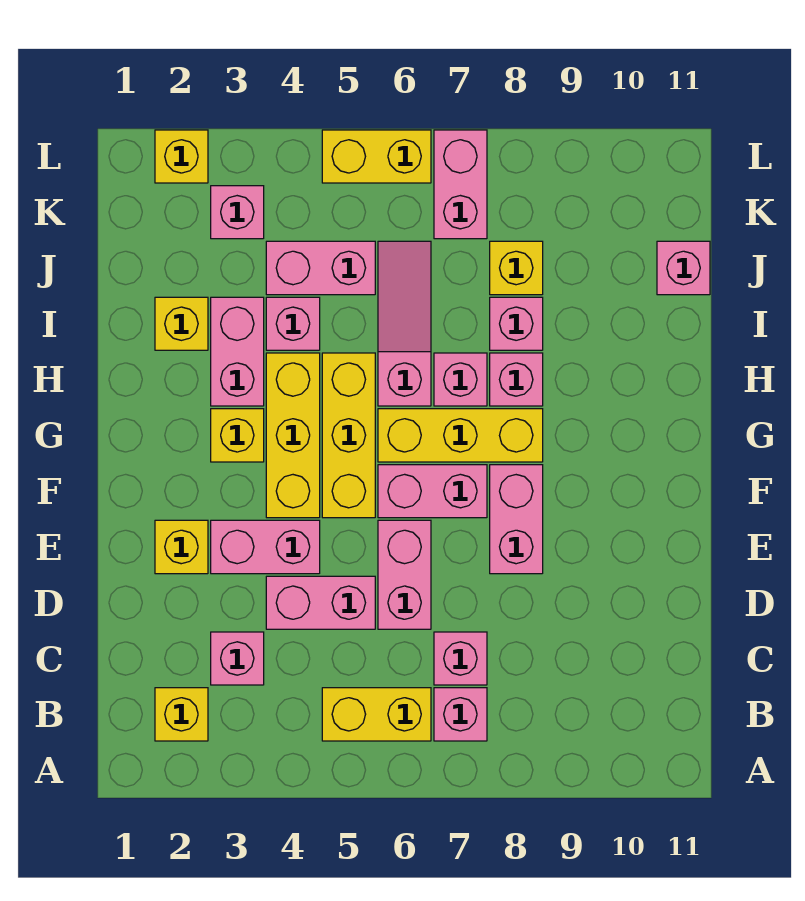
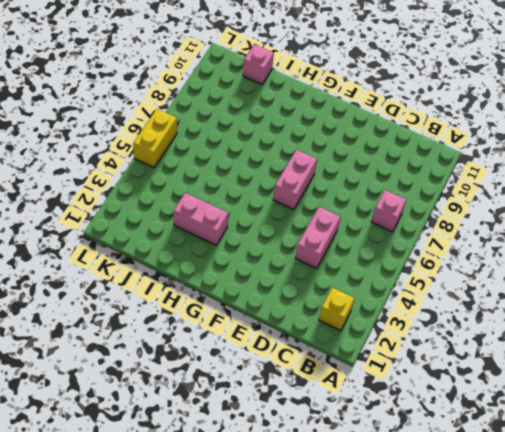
none -> yellow brick B5:B6 level 1
none -> pink brick C3 level 1
none -> pink brick C7 level 1

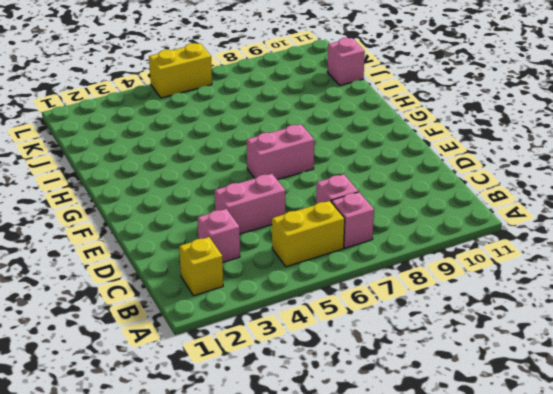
none -> pink brick D6:E6 level 1
none -> yellow brick E2 level 1
none -> pink brick E3:E4 level 1

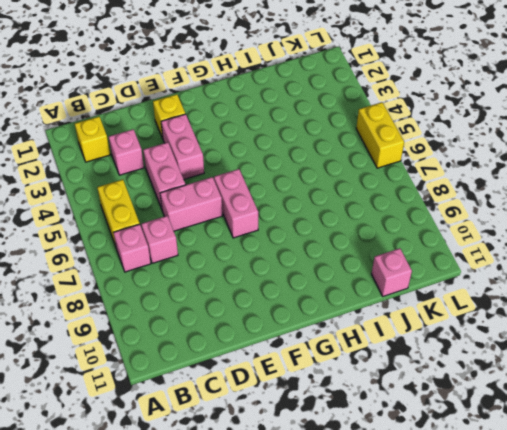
none -> pink brick E8:F8 level 1
none -> yellow brick F4:H4 level 1
none -> yellow brick F5:H5 level 1

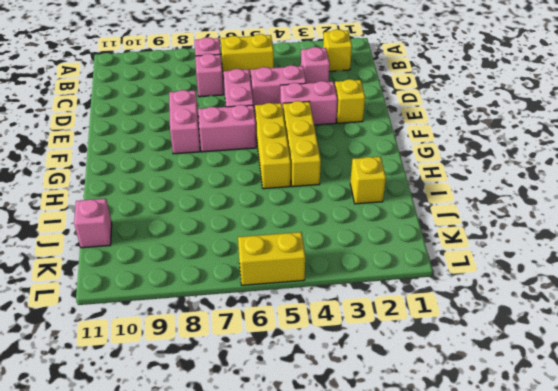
none -> yellow brick G3 level 1
none -> yellow brick G6:G8 level 1
none -> pink brick H3:I3 level 1

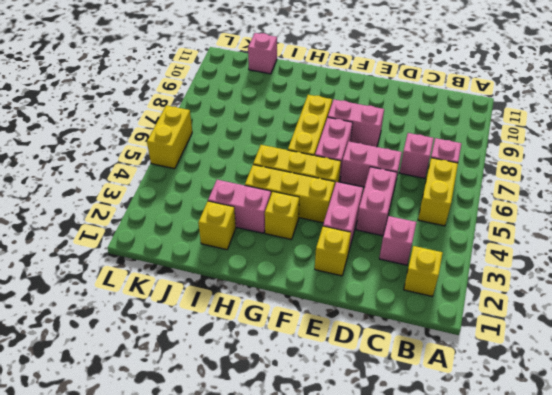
none -> pink slope H6:J6 level 1 top H
none -> pink brick H7 level 1
none -> pink brick H8 level 1

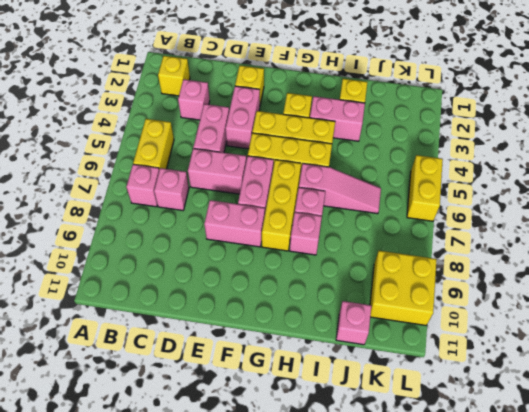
yellow brick K9:L10 level 1 -> none
none -> pink brick I4 level 1
none -> pink brick I8 level 1
none -> pink brick J4:J5 level 1

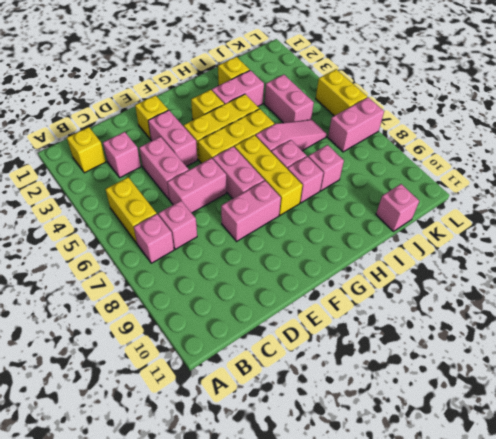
none -> pink brick I4 level 1
none -> yellow brick J8 level 1
none -> pink brick K3 level 1

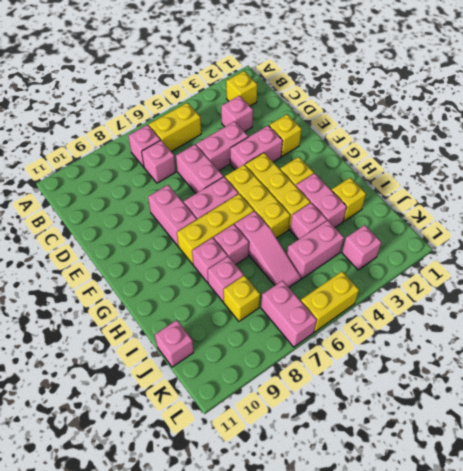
none -> yellow brick L2 level 1

